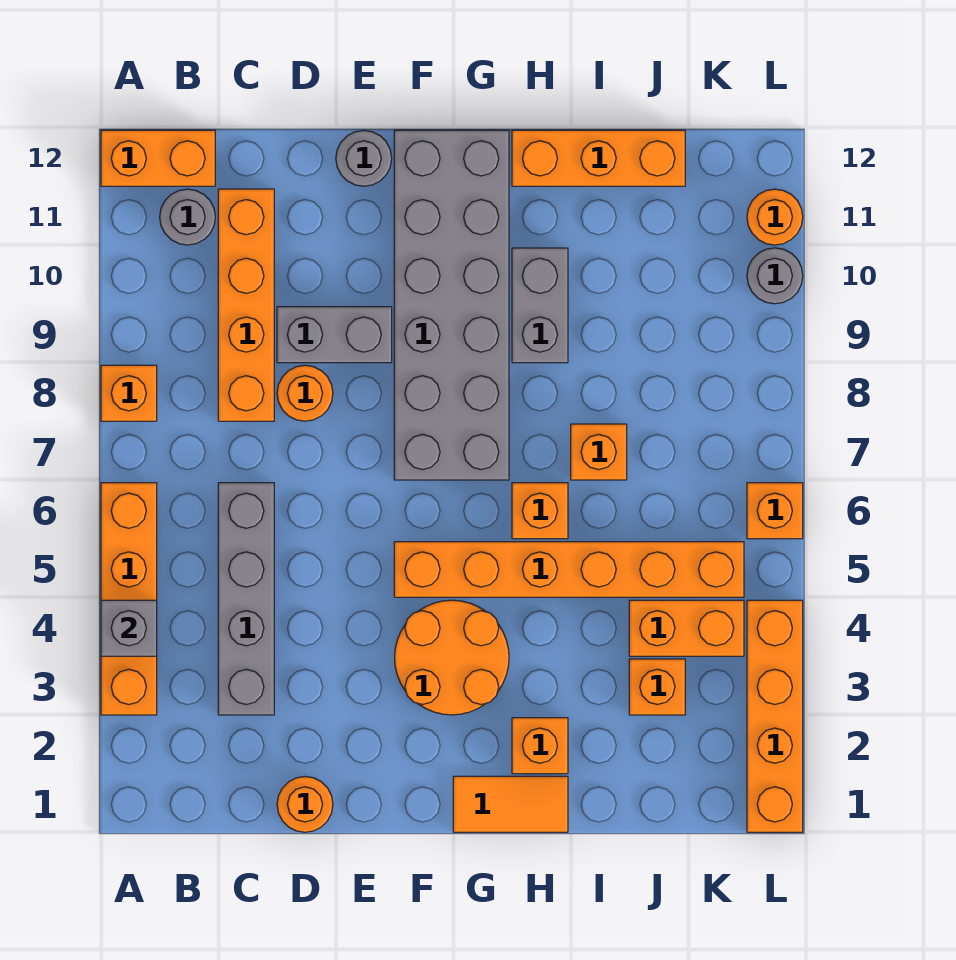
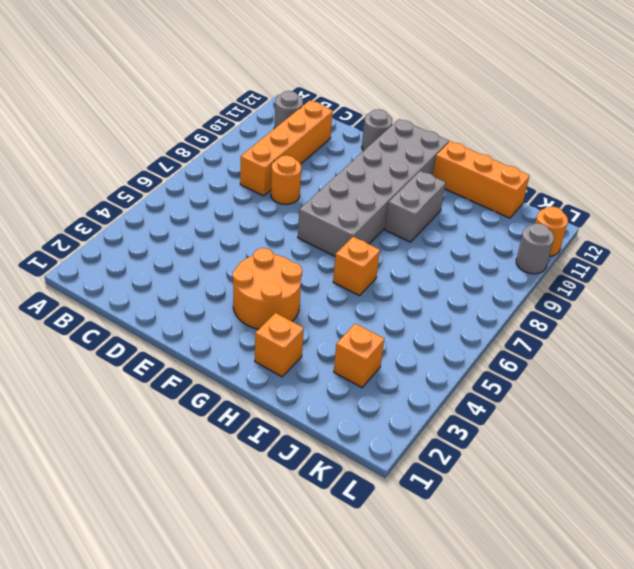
none -> orange brick A3:A6 level 1
none -> orange brick A8 level 1
none -> orange brick A12:B12 level 1

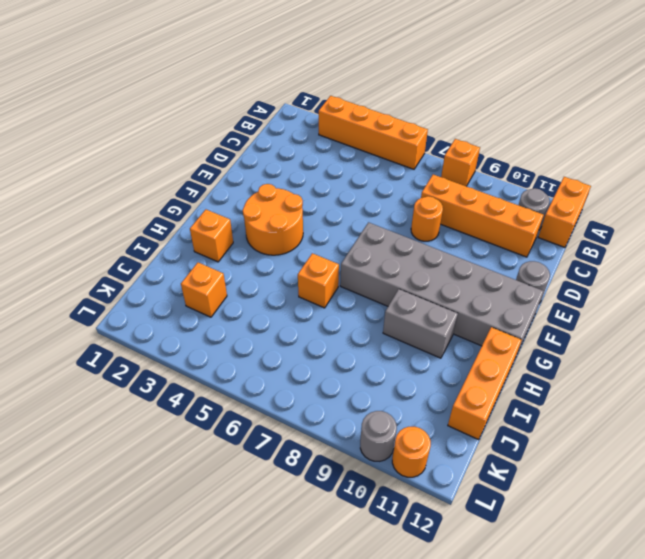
none -> grey brick C3:C6 level 1
none -> orange round brick D1 level 1
none -> grey brick D9:E9 level 1

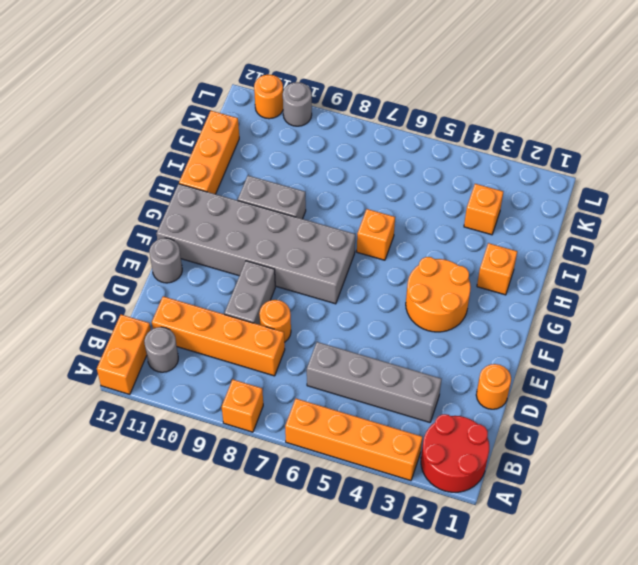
red round brick A1:B2 level 1 -> none
none -> orange brick F5:K5 level 1
none -> orange tile G1:H1 level 1
none -> orange brick I7 level 1

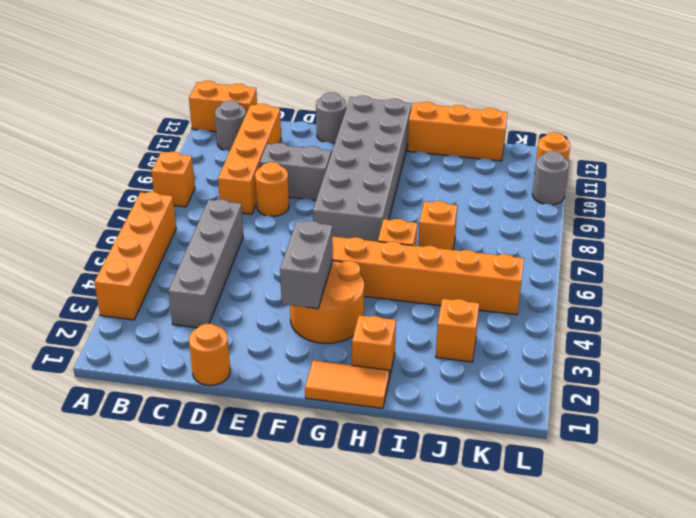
grey brick F3:F4 level 2 -> grey brick H9:H10 level 1
none -> orange brick J4:K4 level 1
none -> orange brick L1:L4 level 1
none -> orange brick L6 level 1

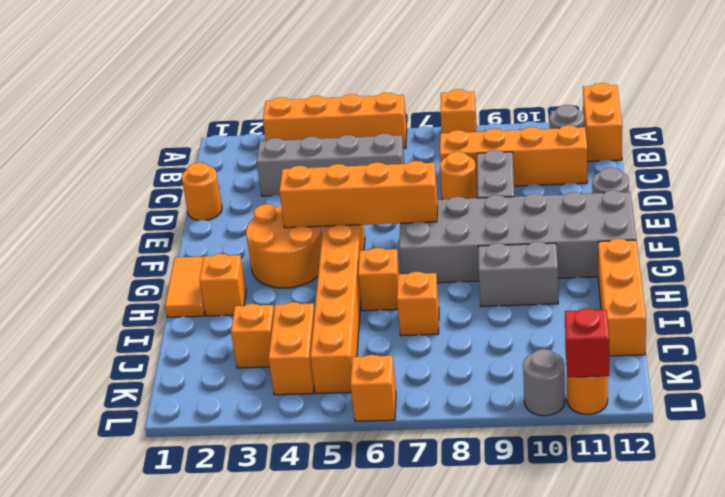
orange brick F4:F7 level 2 -> orange brick L1:L4 level 1
red brick L11 level 2 -> none
none -> grey brick A4 level 2

